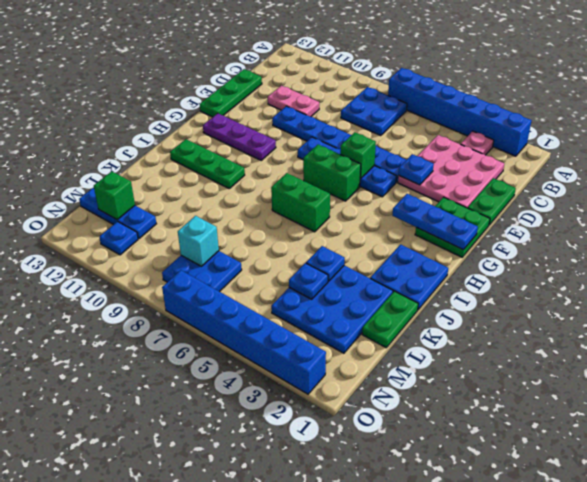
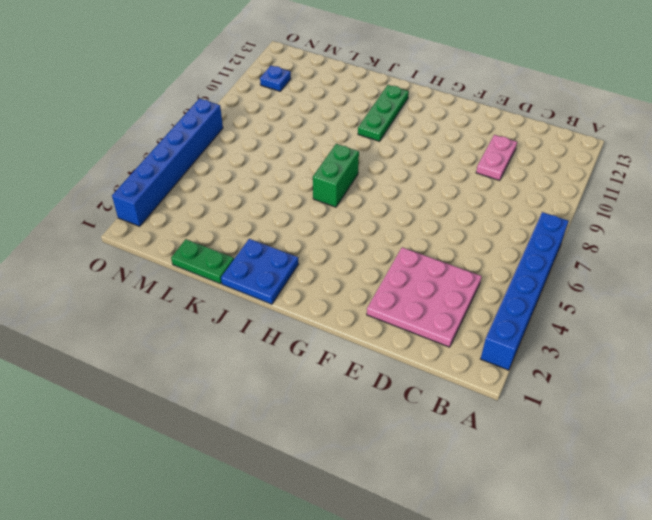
none -> pink plate B3 level 1
none -> blue plate B7:C8 level 1
none -> green plate D1:E1 level 1

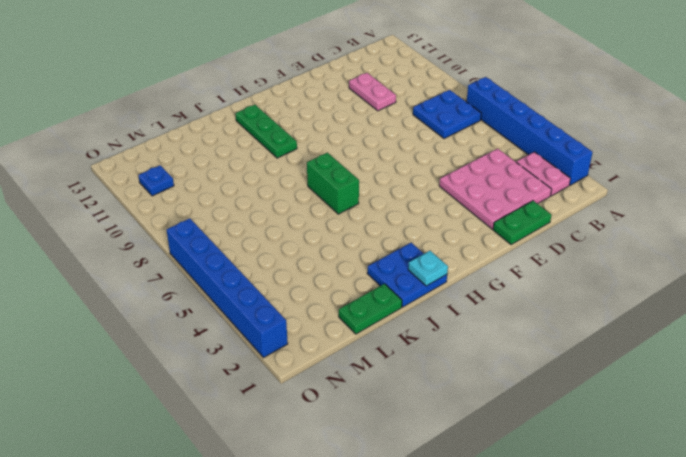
pink plate B2:B3 level 1 -> pink plate B3 level 1
cyan plate I1 level 2 -> none
none -> green plate D13:F13 level 1
none -> blue plate E5:E10 level 1
none -> green plate F1:G2 level 1

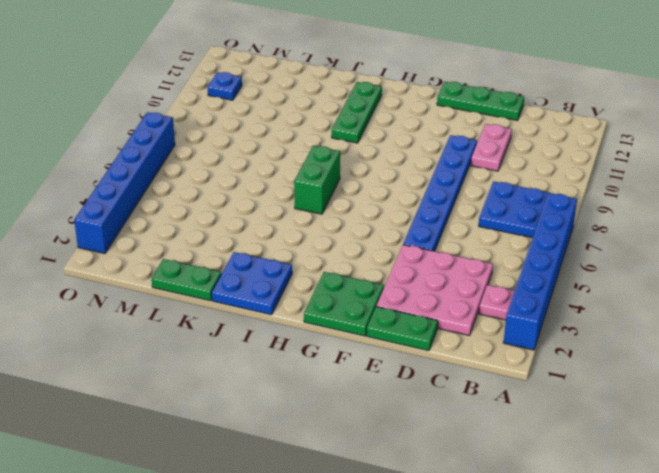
none -> blue plate F5:F8 level 1
none -> green brick G6:G7 level 1
none -> purple plate G10:G12 level 1

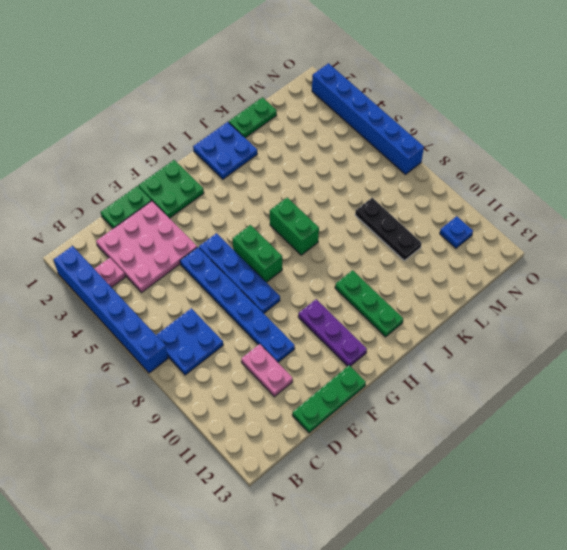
black plate L8:L10 level 1 -> none
none -> blue plate K2:M4 level 1
none -> blue plate M7:N8 level 1
none -> blue plate M11:M13 level 1

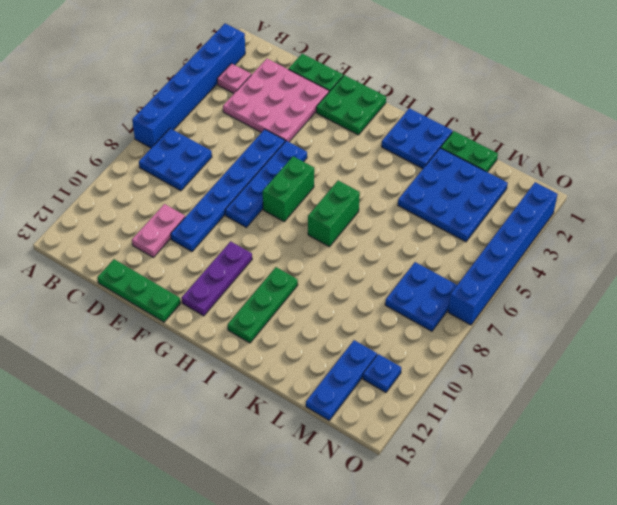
none -> blue plate E4 level 2
none -> green brick F6 level 2
none -> blue plate G1:G3 level 2

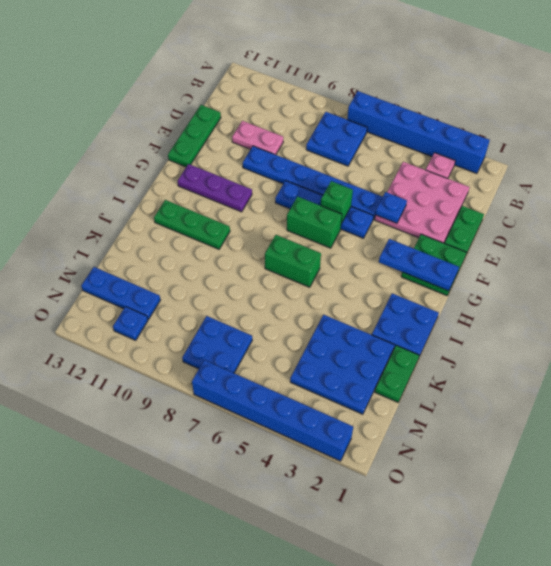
none -> blue plate K4 level 2
none -> blue plate L4 level 2
none -> cyan brick M8 level 2

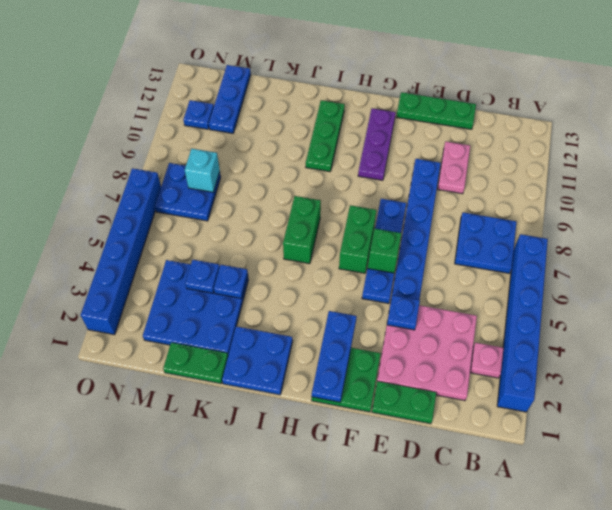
none -> green brick M12 level 2

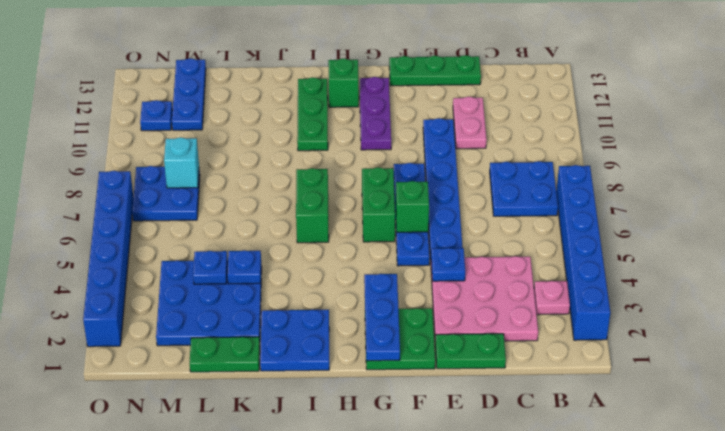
green brick H12 level 1 -> green brick M12 level 2

